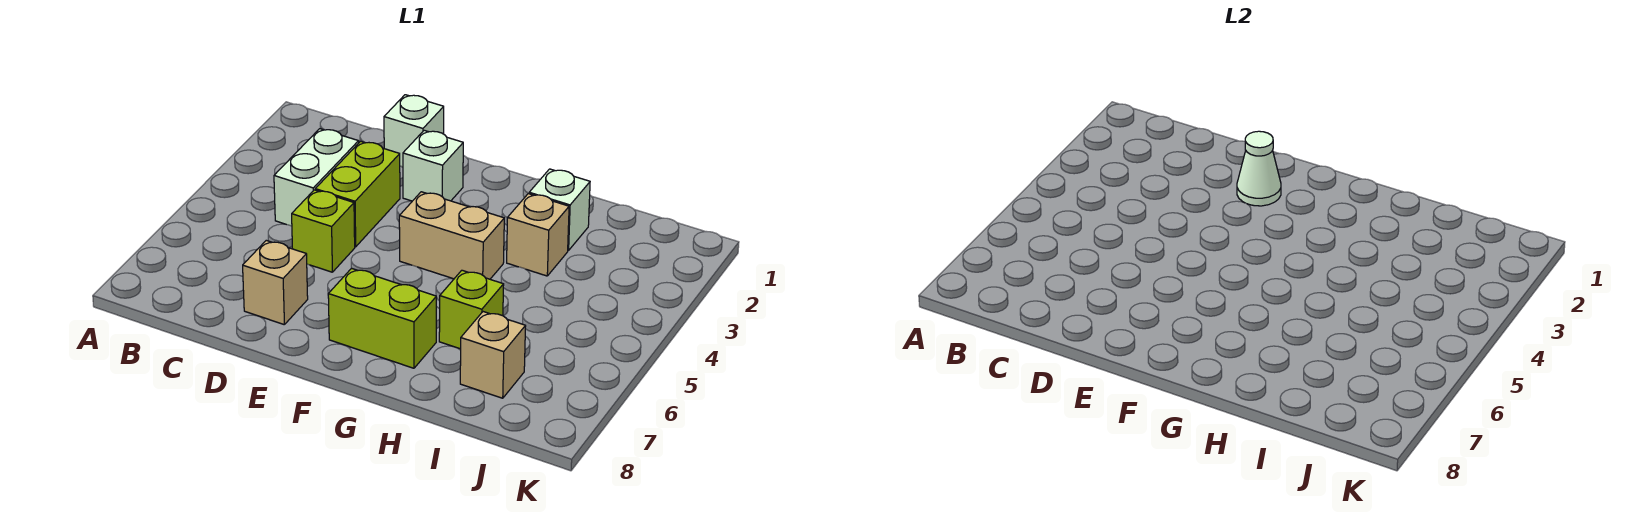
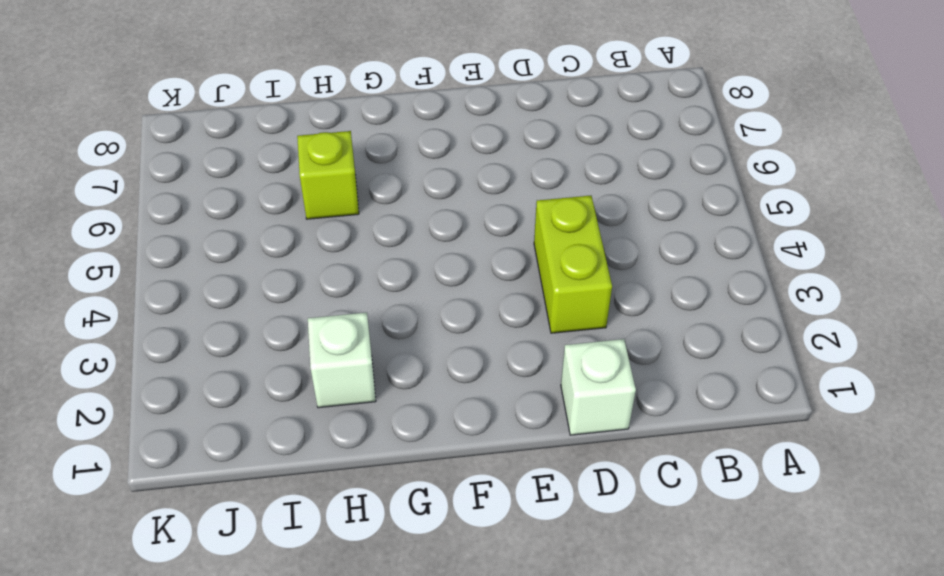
none -> white brick C3:C4 level 1
none -> lime brick D5 level 1
none -> tan brick D7 level 1

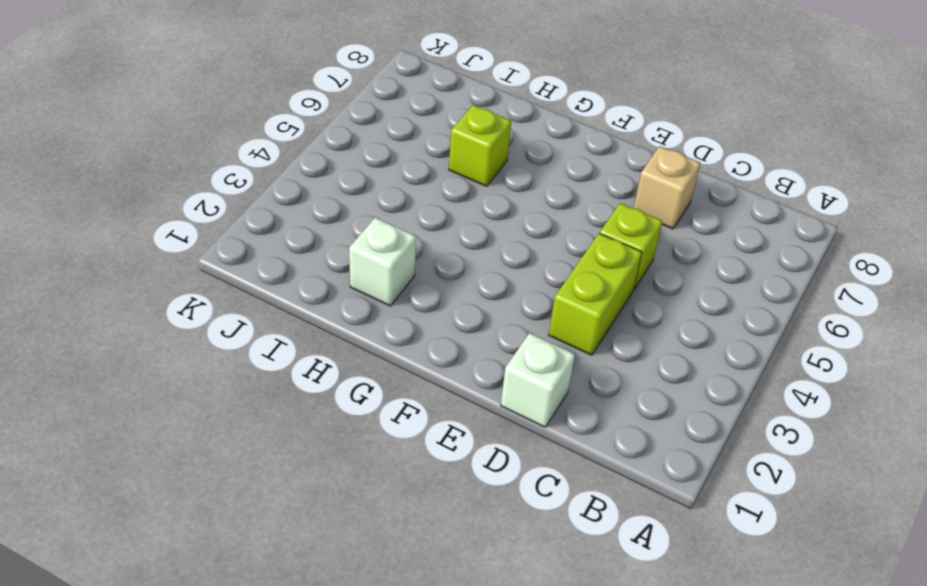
none -> white brick C3:C4 level 1
none -> white brick E2 level 1
none -> tan brick F4:G4 level 1

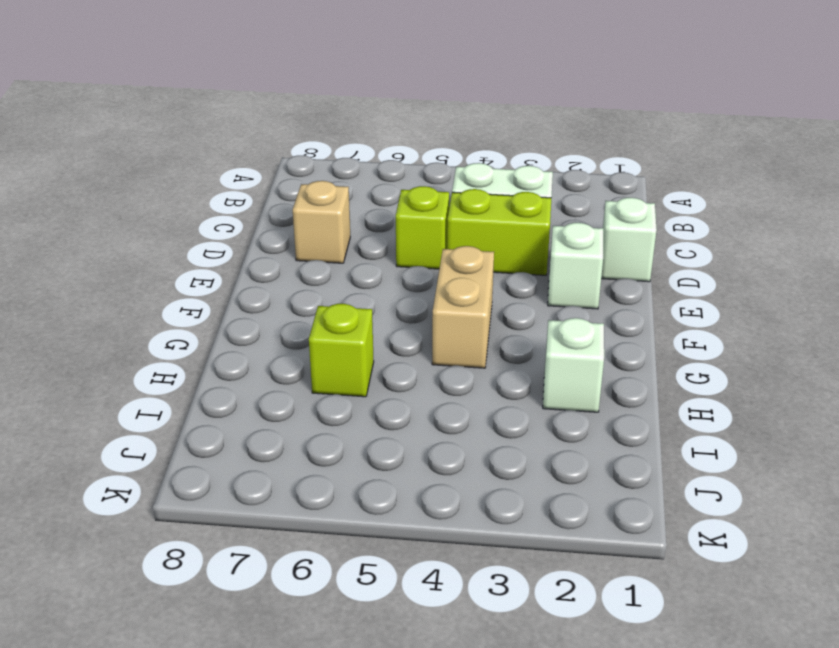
none -> lime brick F7:G7 level 1
none -> tan brick H3 level 1
none -> tan brick I7 level 1

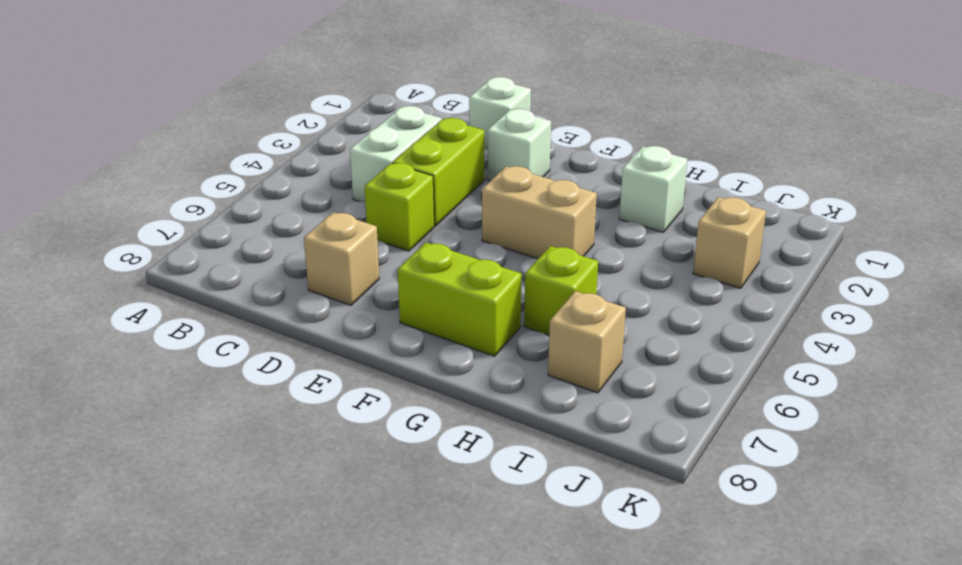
tan brick J3 level 1 -> tan brick H3 level 1
none -> white cone E2 level 2

